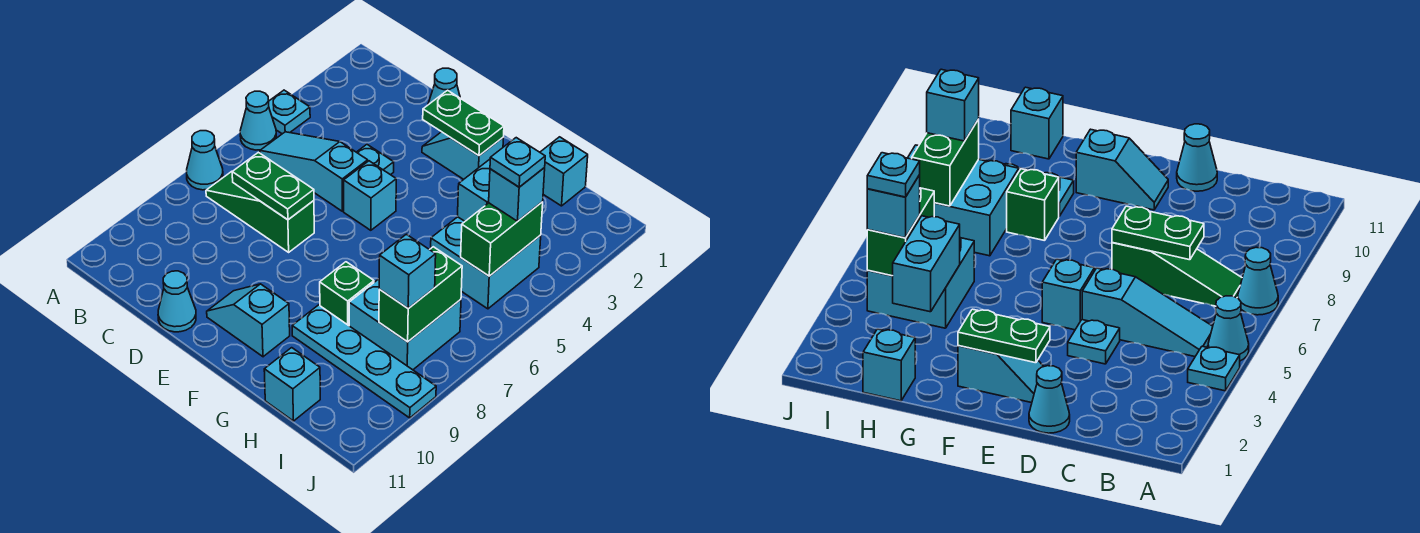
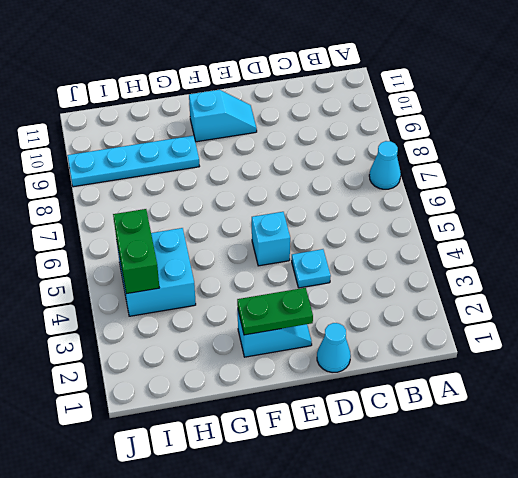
none -> cyan plate A4 level 1
none -> cyan cone A5 level 1
none -> cyan slope B5:D5 level 1 top D

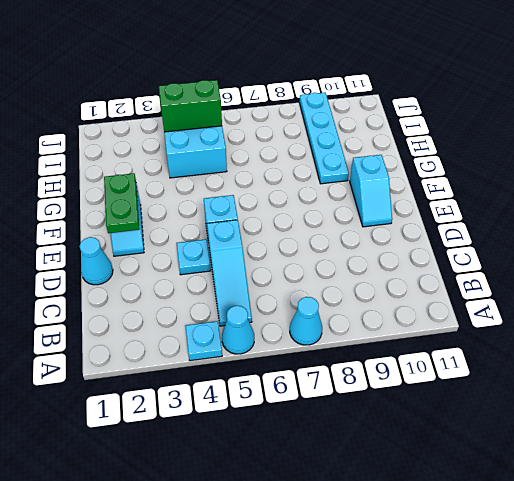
none -> green slope B7:D7 level 1 top D
none -> cyan cone D11 level 1
none -> green brick G8 level 1

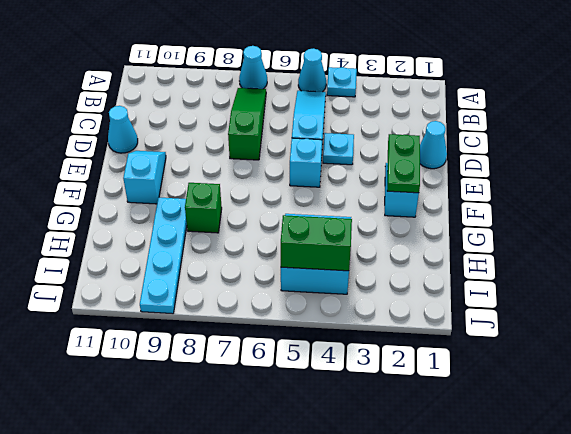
none -> cyan brick H1 level 1
none -> cyan brick H7:I8 level 1
none -> cyan brick H11 level 1

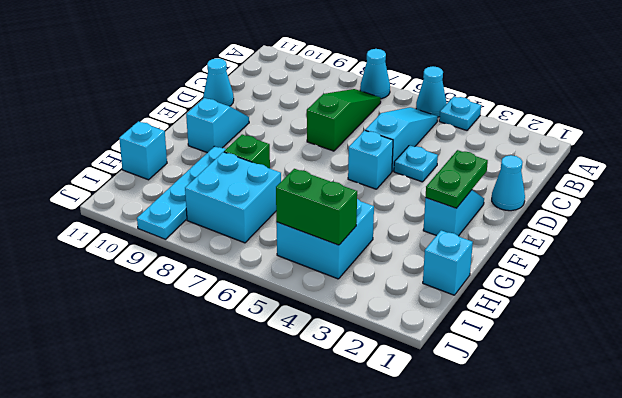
none -> green plate C7:D7 level 2
none -> cyan brick H3:H4 level 2
none -> green brick I7:I8 level 2

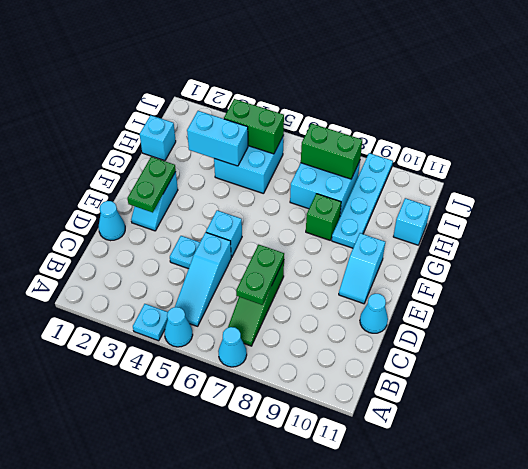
none -> cyan brick I4 level 3
none -> cyan brick I8 level 3
none -> cyan plate I4 level 4

